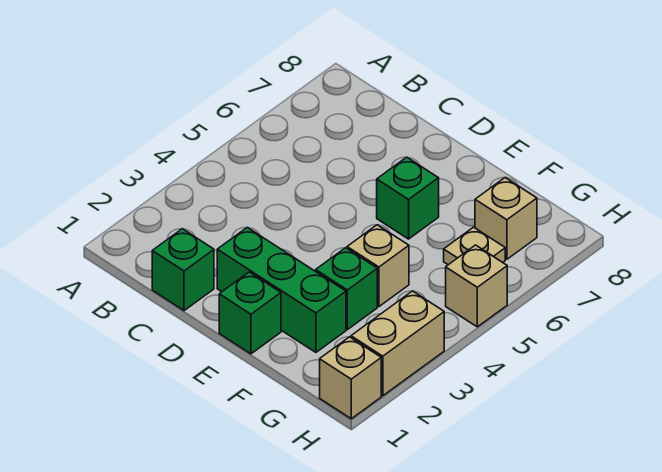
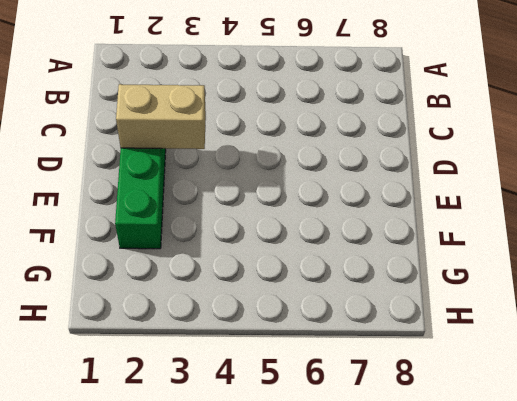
tan brick D2:D3 level 2 -> tan brick H2:H3 level 1
none -> green brick C1 level 1
none -> green brick E1 level 1

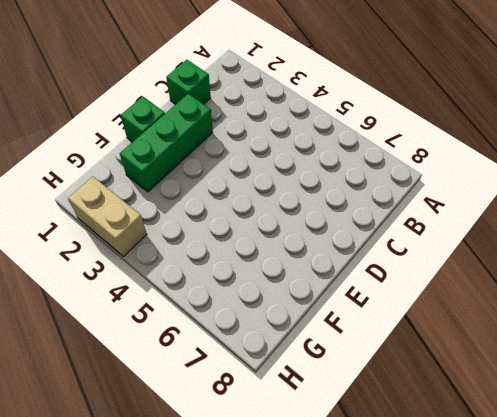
none -> green brick E6 level 1
none -> green brick F3 level 1

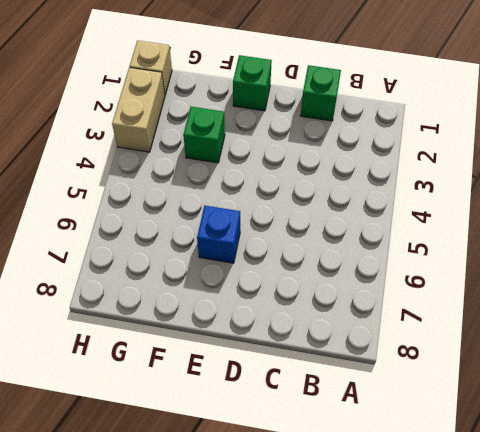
blue brick E6 level 1 -> green brick E6 level 1
none -> green brick D2:F2 level 1
none -> tan brick F4 level 1

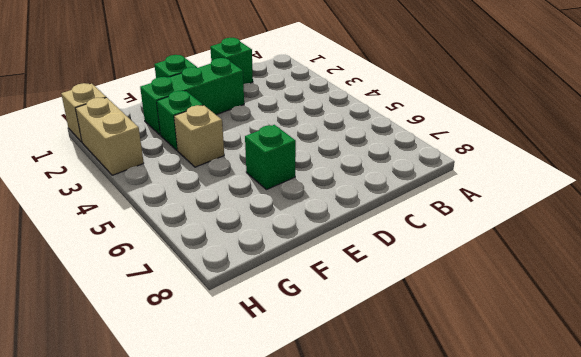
none -> tan plate G6 level 1
none -> tan brick G7 level 1

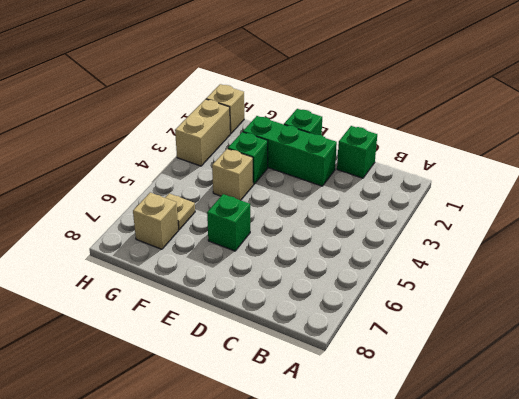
none -> tan brick H5 level 1

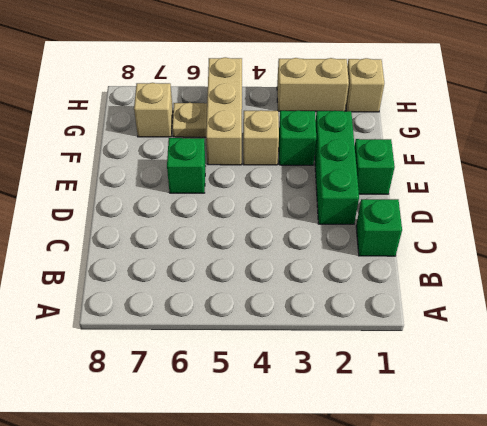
tan brick F5:H5 level 1 -> tan brick H5 level 1

